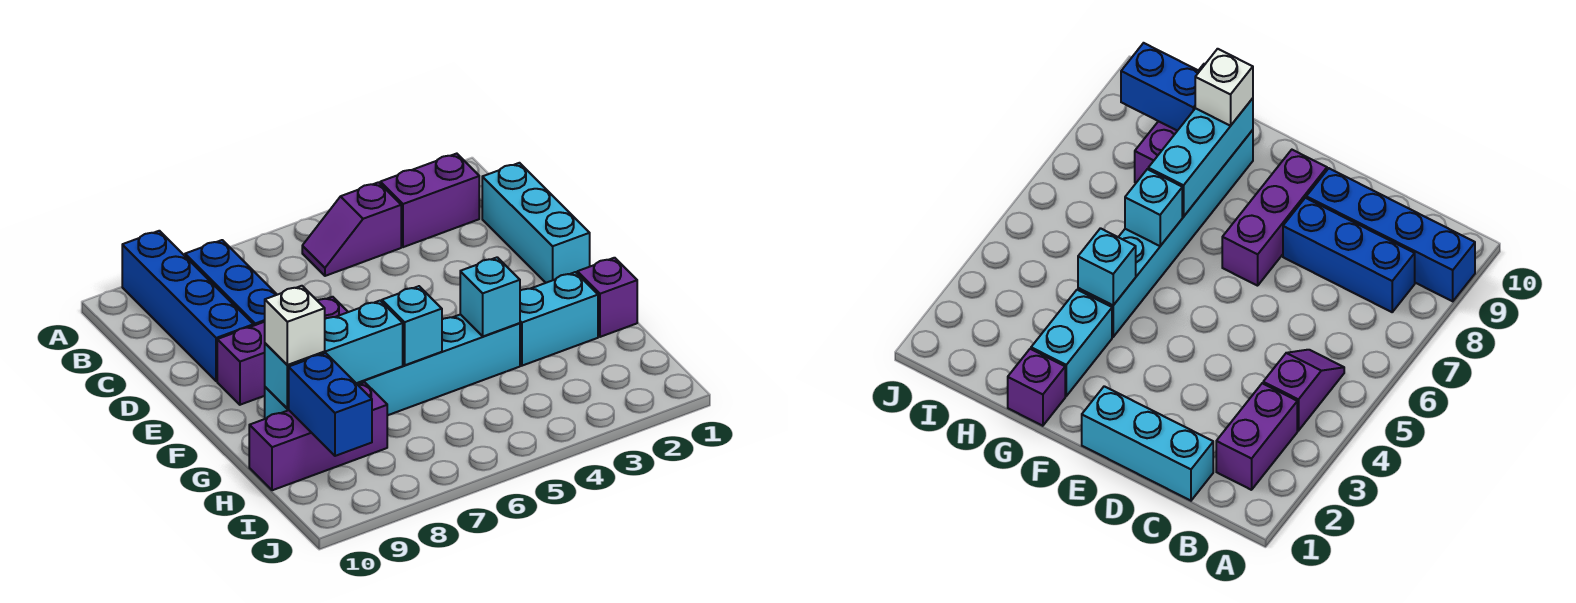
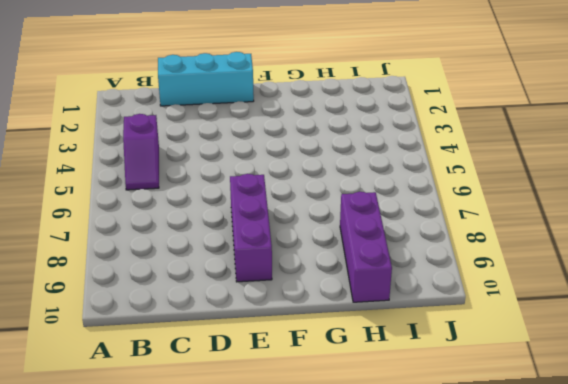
none -> blue brick A9:D9 level 1
none -> purple brick B2:B3 level 1
none -> blue brick B8:D8 level 1

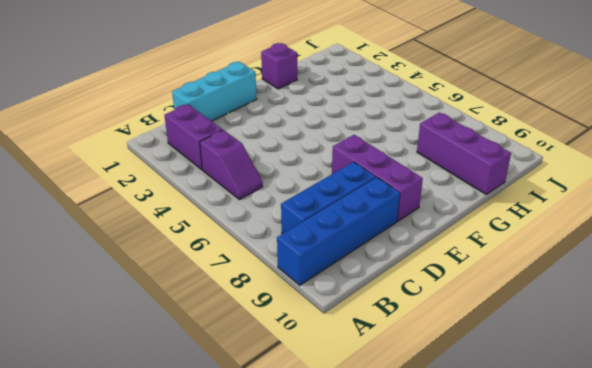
none -> cyan brick G2:G3 level 1
none -> cyan brick G4:G9 level 1
none -> cyan brick G4 level 2

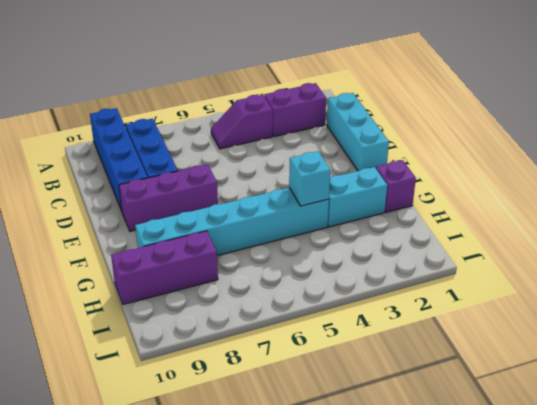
none -> cyan brick G6 level 2
none -> cyan brick G7:G9 level 2
none -> blue brick H9:I9 level 2

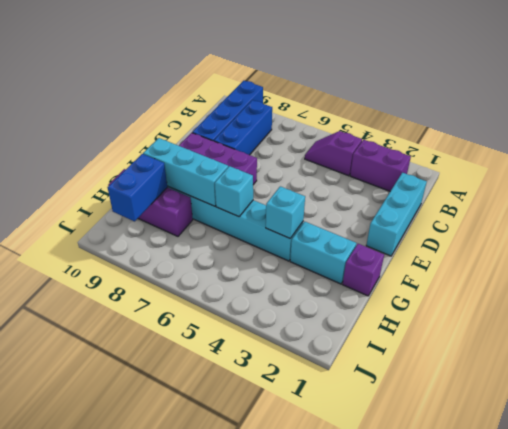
none -> white brick G9 level 3

